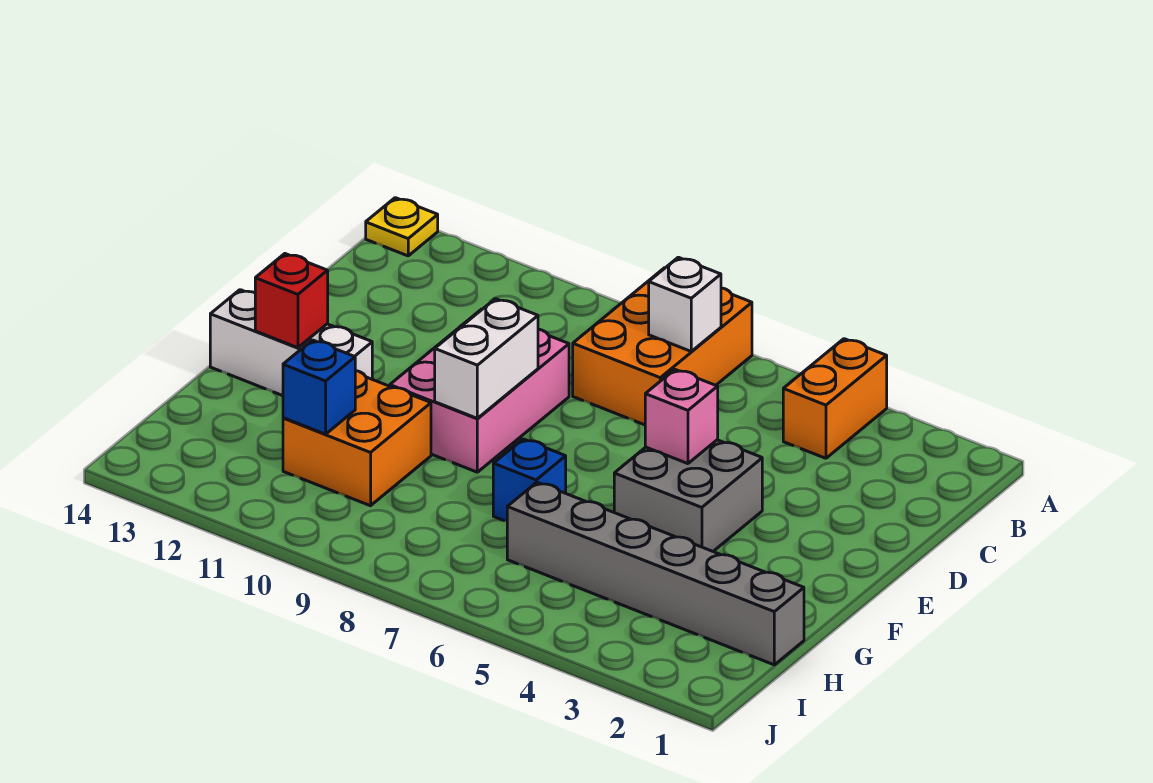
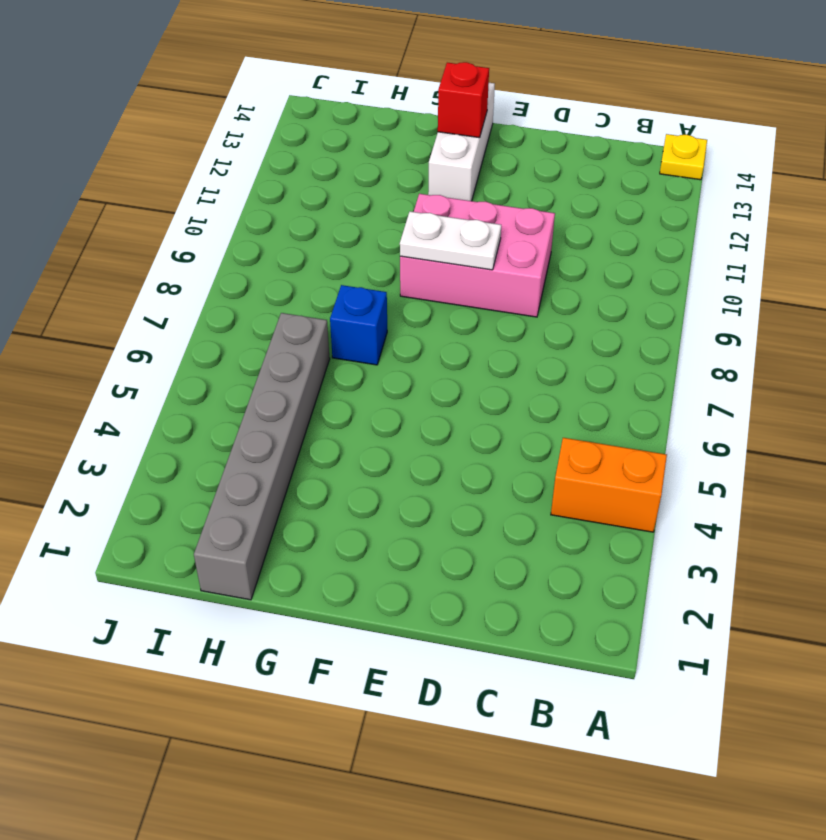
white plate E9:F9 level 2 -> white brick E9:F9 level 2
none -> orange brick A7:C8 level 1
none -> grey brick E4:F5 level 1
none -> orange brick G10:H11 level 1

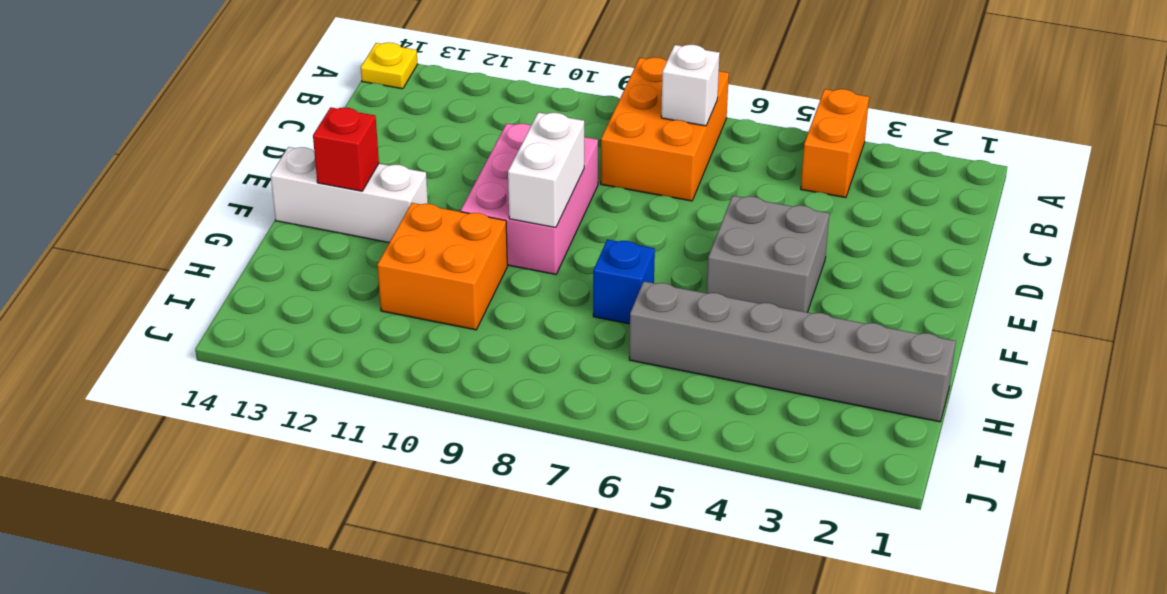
none -> pink brick E5 level 2
none -> blue brick H11 level 2

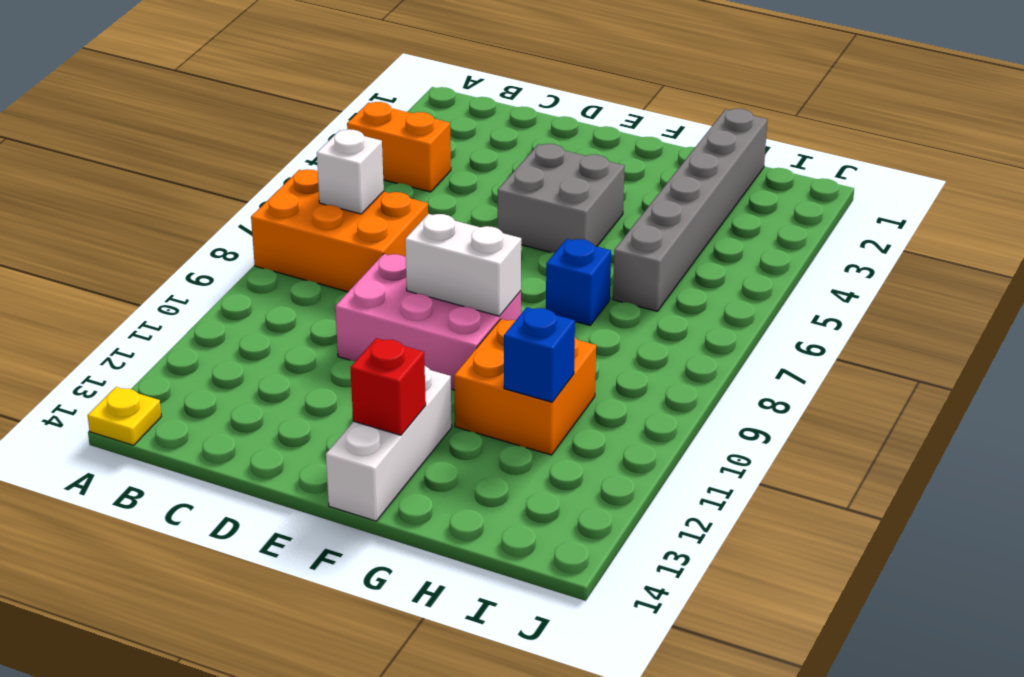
none -> pink brick E5 level 2

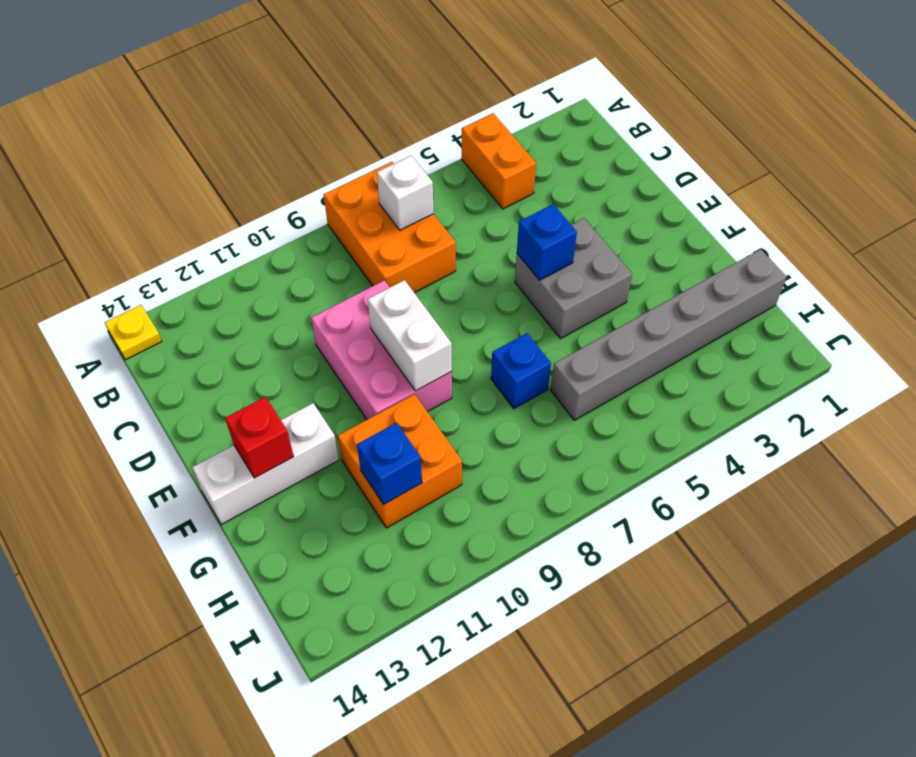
blue brick E5 level 2 -> pink brick E5 level 2

